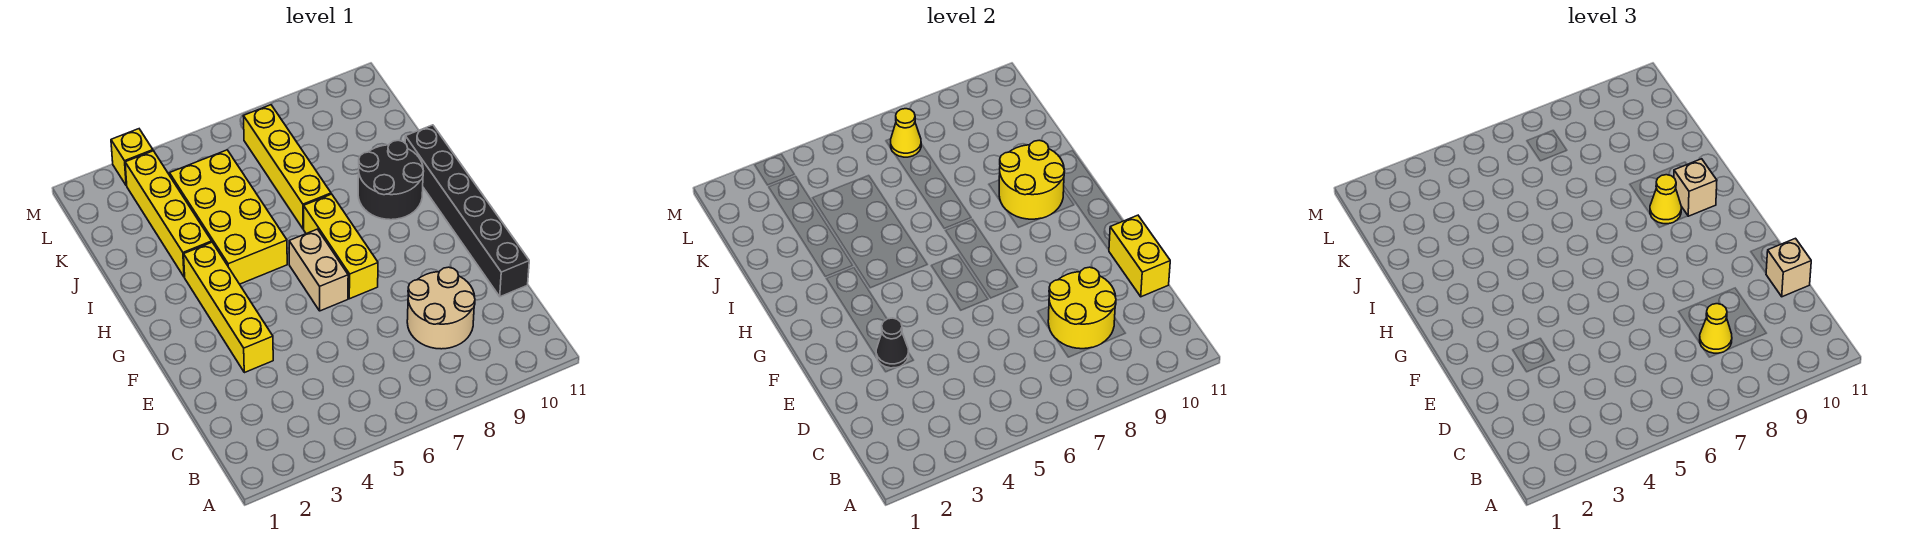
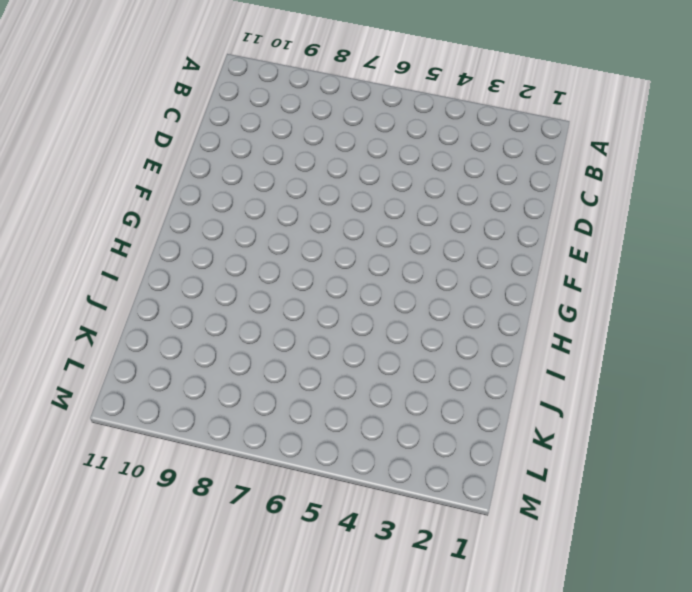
none -> tan round brick C8:D9 level 1
none -> black brick D11:I11 level 1
none -> yellow brick E3:H3 level 1

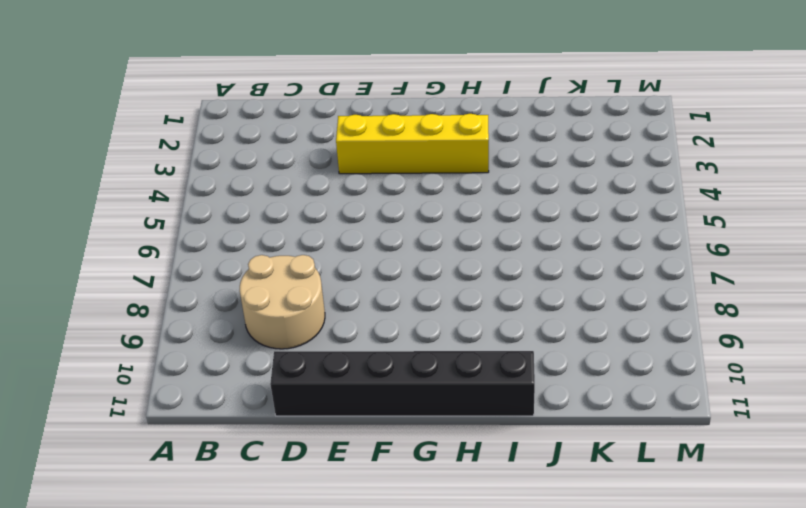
none -> tan brick F6:G6 level 1
none -> yellow brick F7:H7 level 1
none -> yellow brick H4:K5 level 1

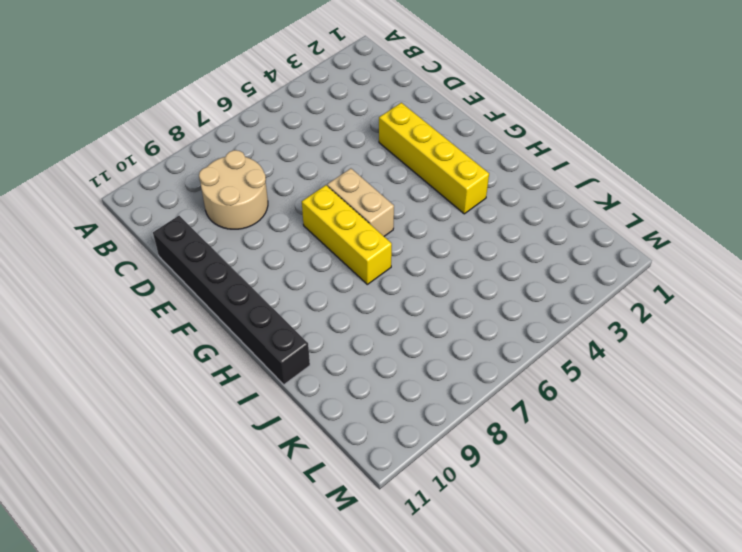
none -> yellow brick H4:K5 level 1
none -> black round brick H9:I10 level 1
none -> yellow brick I3:L3 level 1

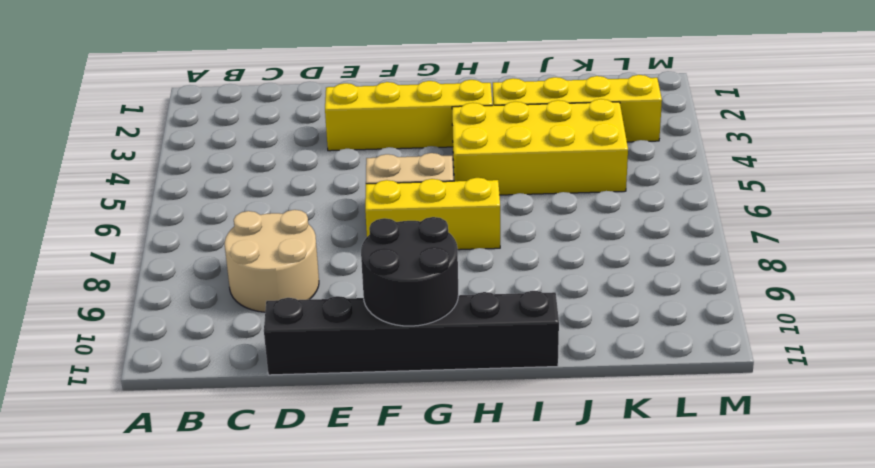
black round brick F10:G11 level 2 -> black round brick H9:I10 level 1
none -> yellow brick I7:L7 level 1
none -> yellow brick M3 level 1
none -> yellow round brick C8:D9 level 2

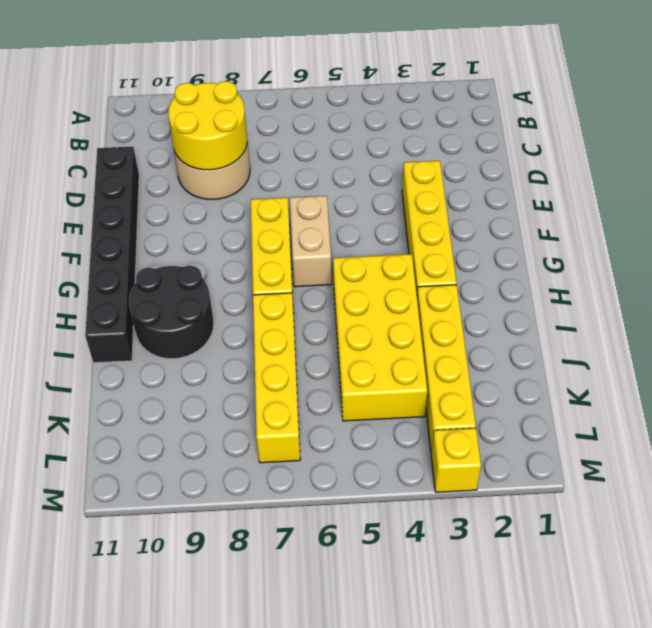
none -> yellow brick D11:E11 level 2
none -> black cone E3 level 2
none -> yellow round brick H9:I10 level 2

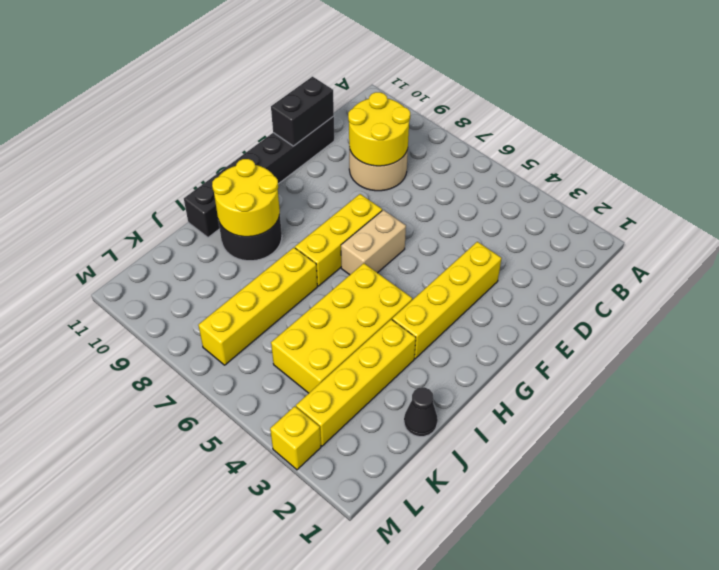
black brick D11:E11 level 2 -> yellow brick D11:E11 level 2
black cone J1 level 1 -> black cone E3 level 2
none -> yellow cone L7 level 2
none -> yellow cone C8 level 3
none -> tan brick D11 level 3

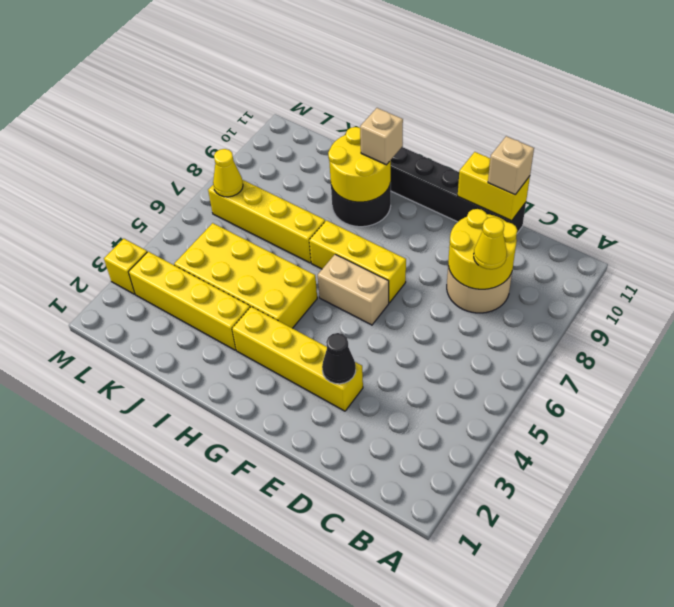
none -> yellow cone H9 level 3

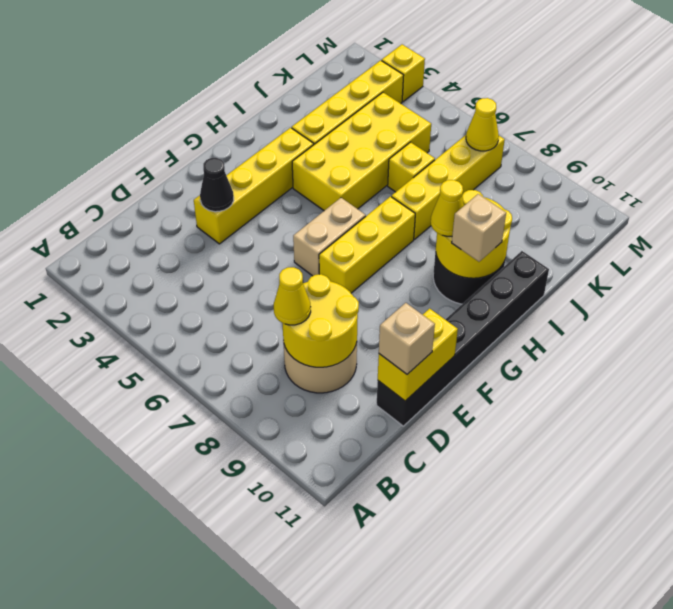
yellow brick J6 level 1 -> none

